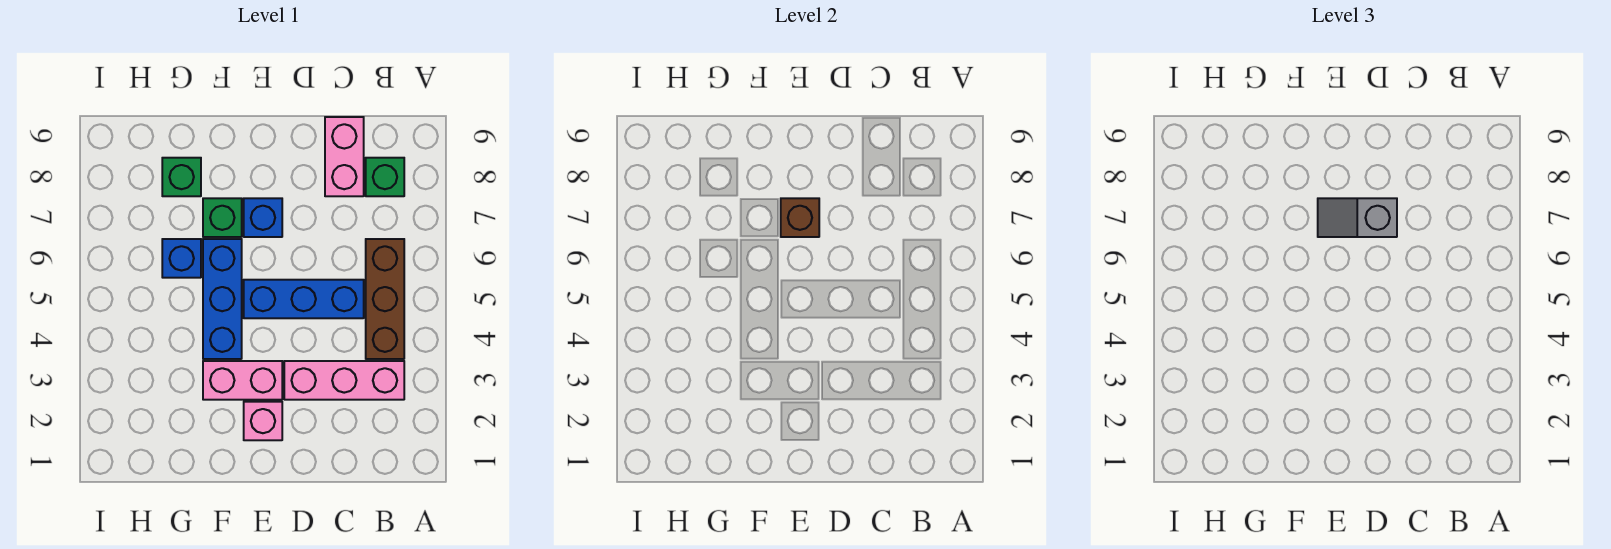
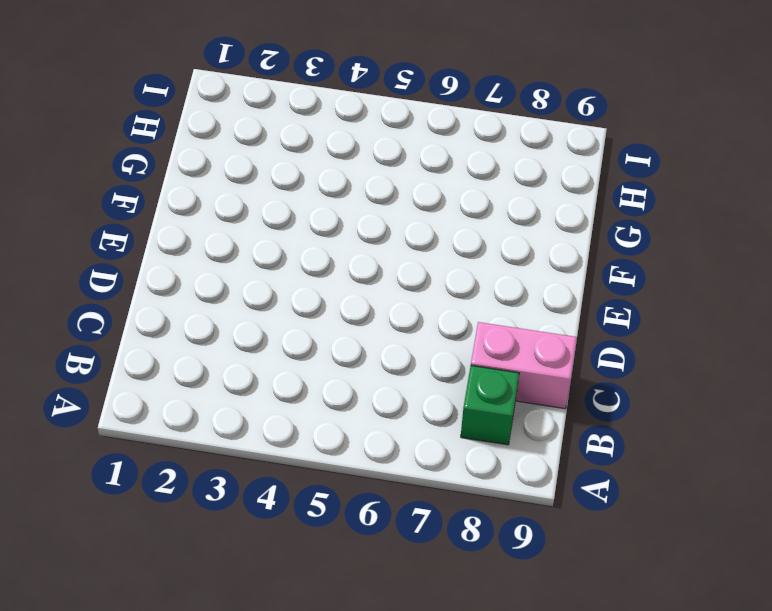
none -> pink brick B3:D3 level 1
none -> brown brick B4:B6 level 1
none -> blue brick C5:E5 level 1

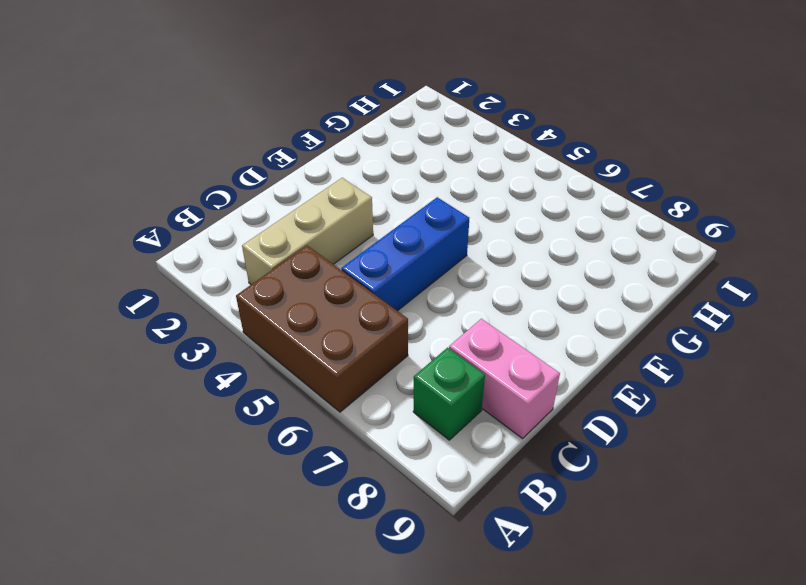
brown brick A4:B6 level 1 -> brown brick B4:B6 level 1
tan brick B3:D3 level 1 -> pink brick B3:D3 level 1
none -> pink brick E2 level 1
none -> pink brick E3:F3 level 1
none -> blue brick E7 level 1

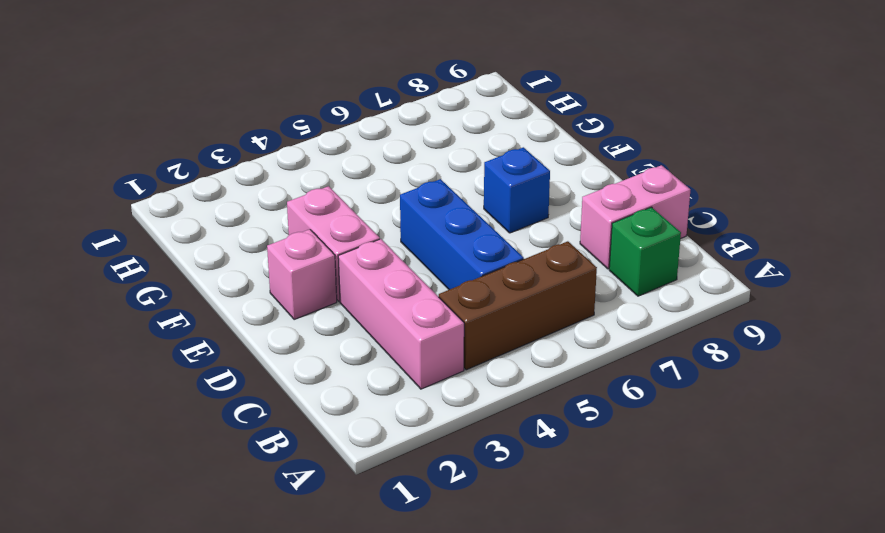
none -> blue brick F4:F6 level 1
none -> green brick F7 level 1
none -> blue brick G6 level 1

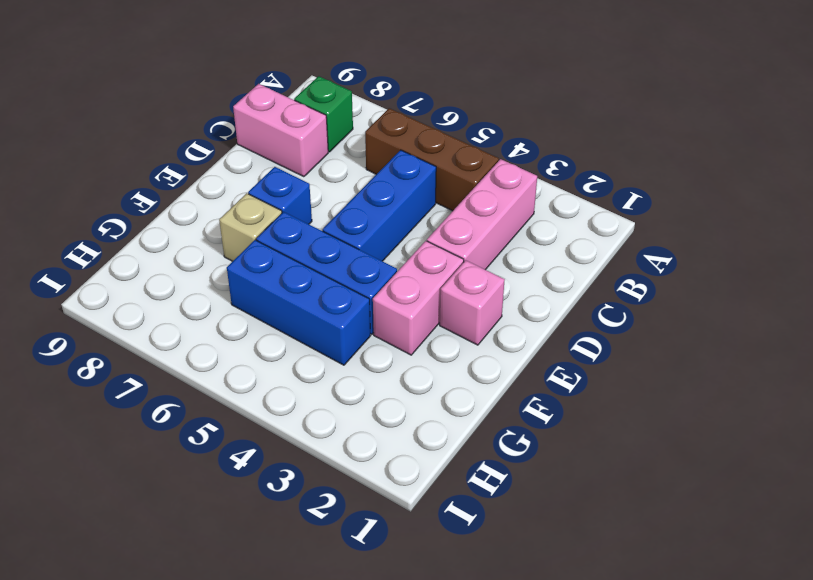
tan brick F7 level 1 -> green brick F7 level 1
blue brick G4:G6 level 1 -> blue brick G6 level 1
none -> green brick G8 level 1
none -> brown brick E7 level 2
none -> grey slope D7:E7 level 3 top D

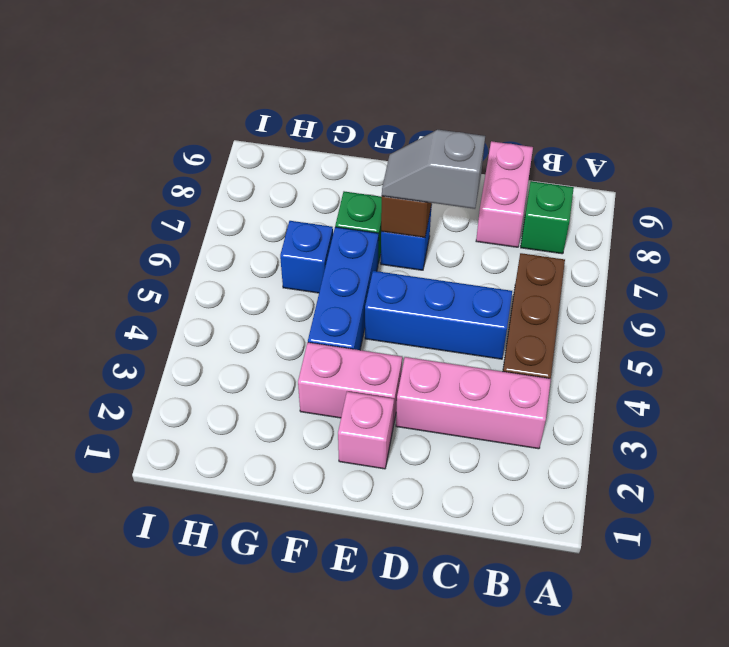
none -> green brick G8 level 1

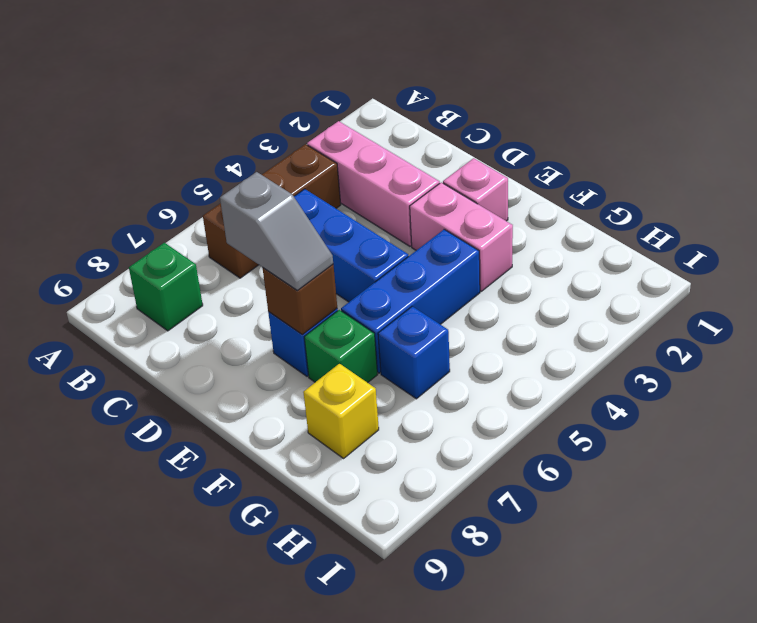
yellow brick G8 level 1 -> green brick G8 level 1
none -> pink brick C8:C9 level 1

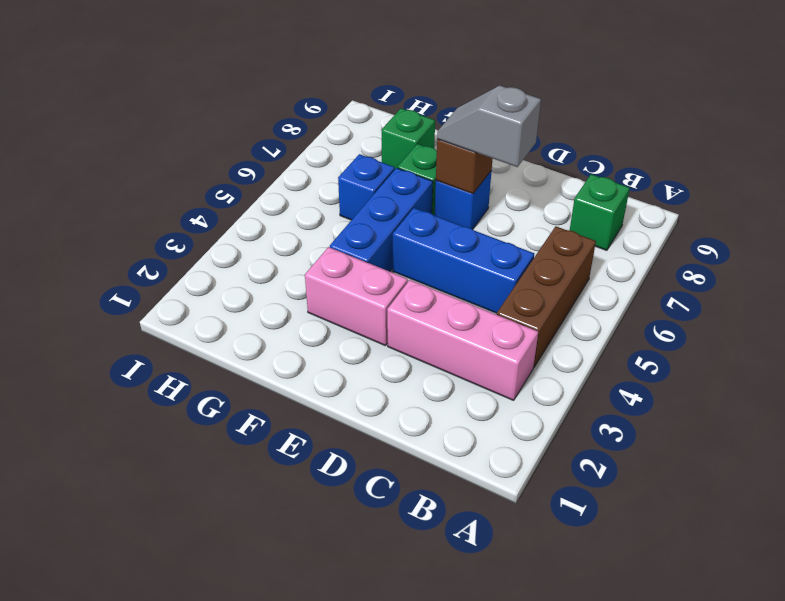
none -> pink brick C8:C9 level 1
none -> pink brick E2 level 1

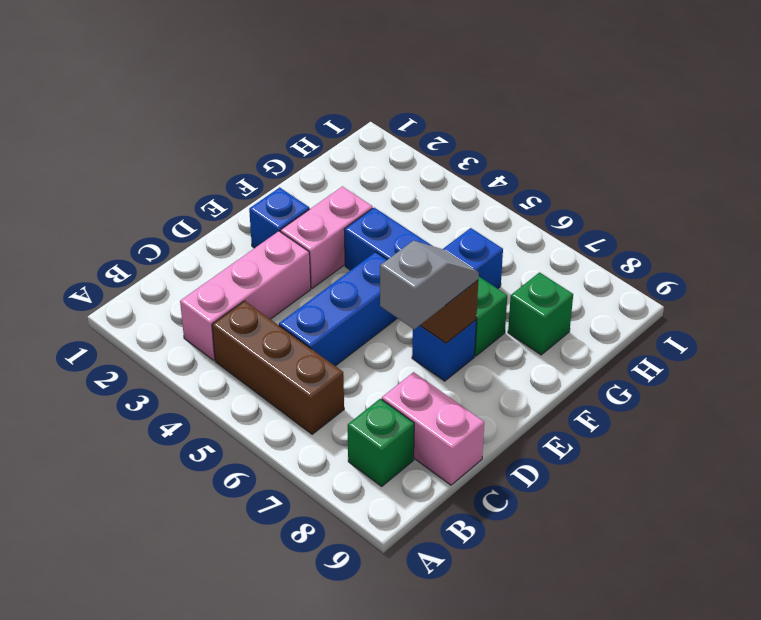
blue brick E2 level 1 -> pink brick E2 level 1

